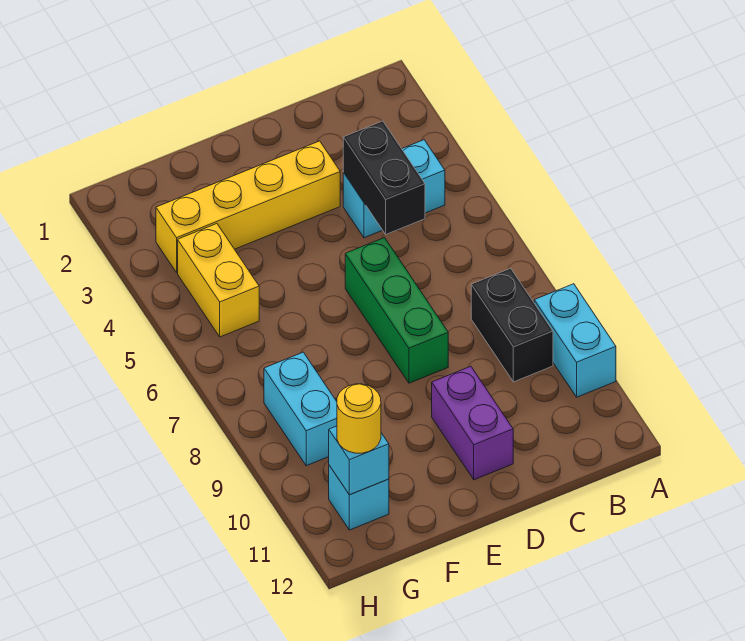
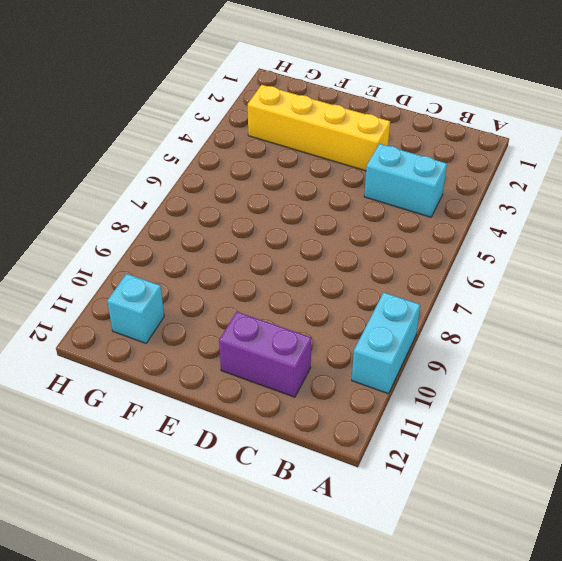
purple brick C11:D11 level 1 -> purple brick D10:D11 level 1
none -> black brick B8:B9 level 1
none -> green brick D6:D8 level 1
none -> yellow brick G4:G5 level 1

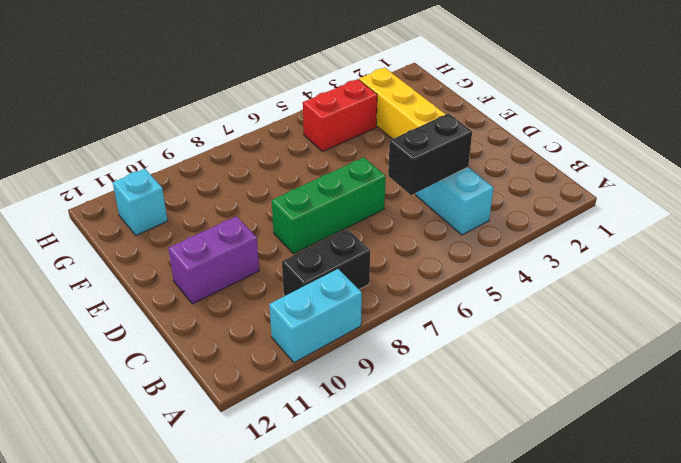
red brick G4:G5 level 1 -> yellow brick G4:G5 level 1
none -> cyan brick G8:G9 level 1
none -> cyan brick G11 level 2
none -> yellow round brick G11 level 3

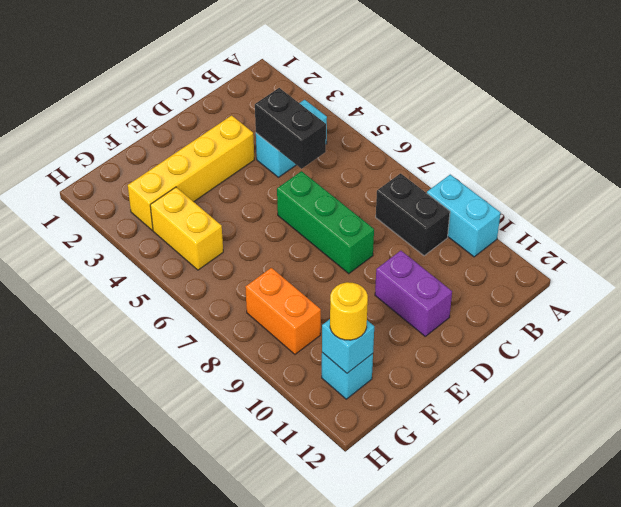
orange brick G8:G9 level 1 -> cyan brick G8:G9 level 1

